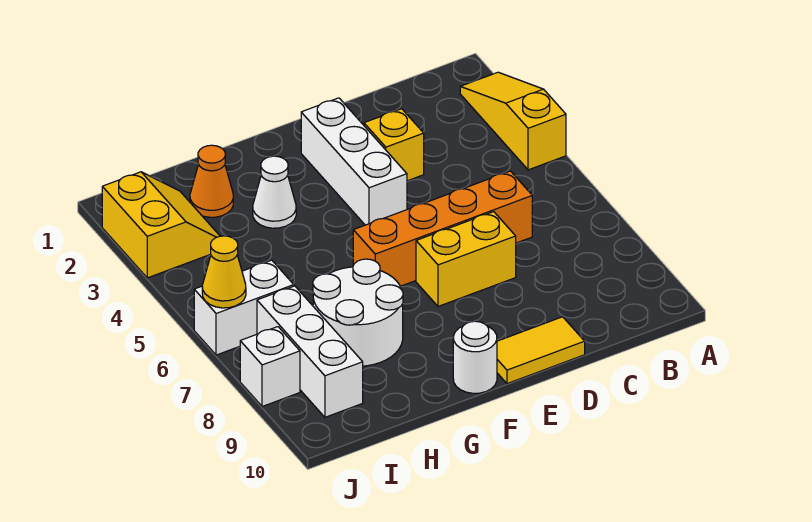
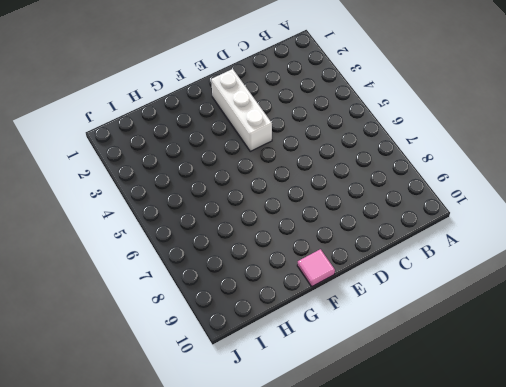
pink tile F10 level 1 -> white round brick F10 level 1
none -> yellow slope A2:A4 level 1 top 4
none -> orange brick C6:F6 level 1
none -> yellow brick D3 level 1

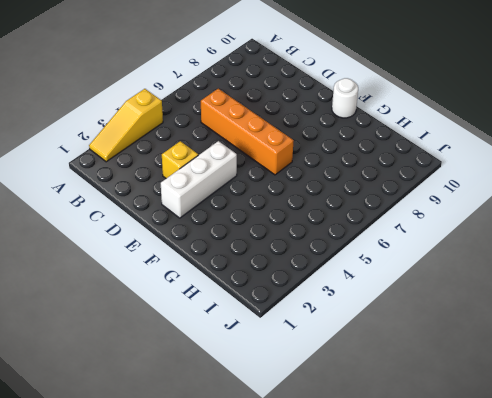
none -> yellow brick D7:E7 level 1
none -> yellow tile D10:E10 level 1
none -> white cone G3 level 1

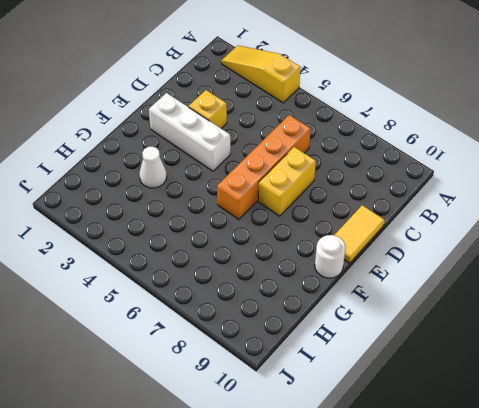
none -> white round brick G7:H8 level 1
none -> orange cone H2 level 1
none -> yellow slope I2:J3 level 1 top J

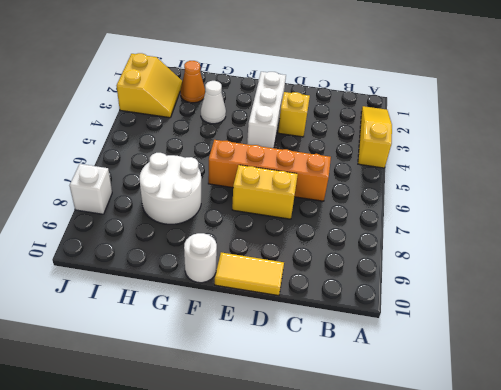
none -> white brick I6:J6 level 1
none -> white brick I7:I9 level 1
none -> yellow cone J6 level 2

